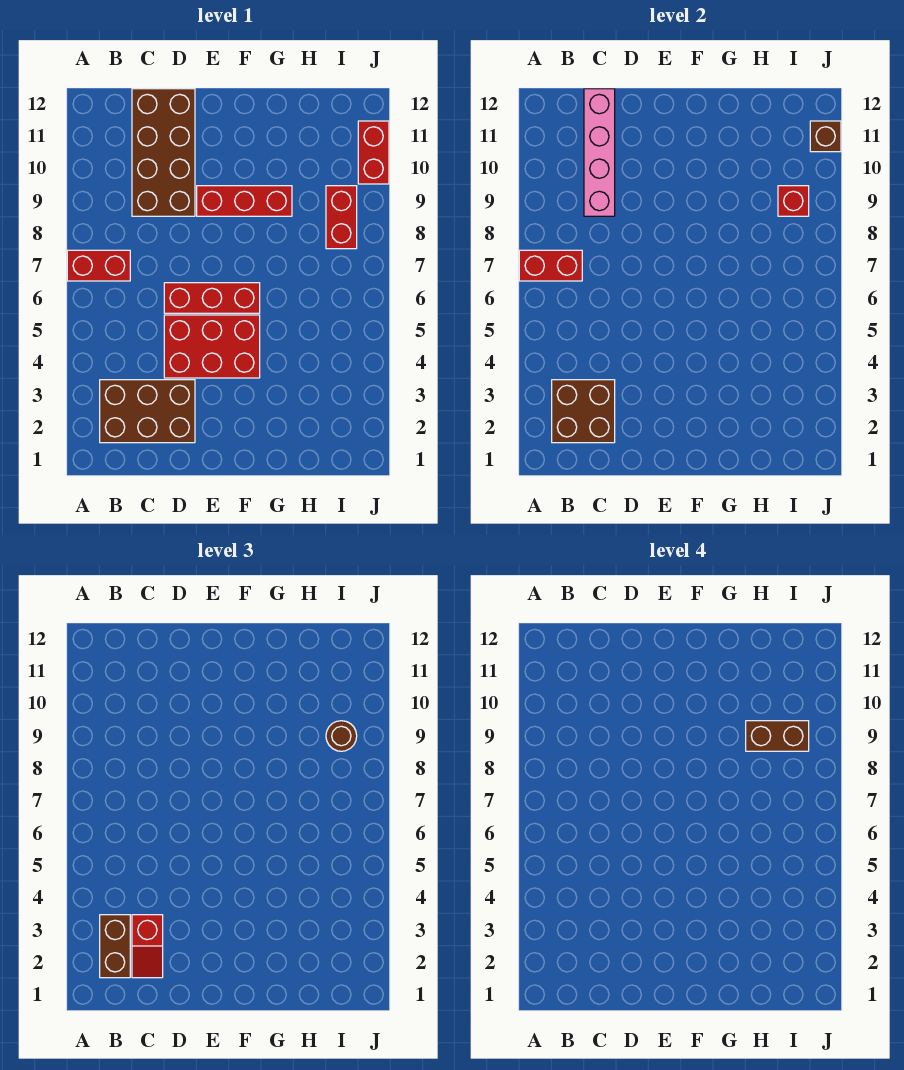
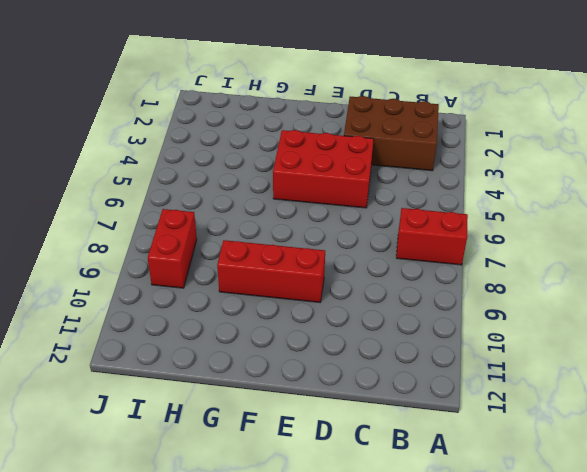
none -> brown brick C9:D12 level 1
none -> red brick D6:F6 level 1
none -> red brick J10:J11 level 1

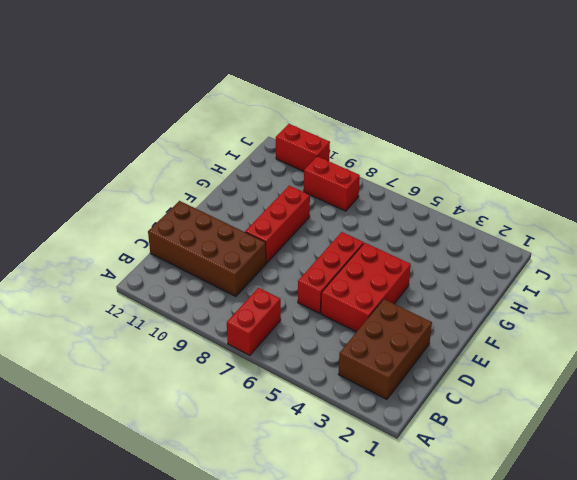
none -> red brick A7:B7 level 2
none -> brown brick B2:C3 level 2
none -> pink brick C9:C12 level 2

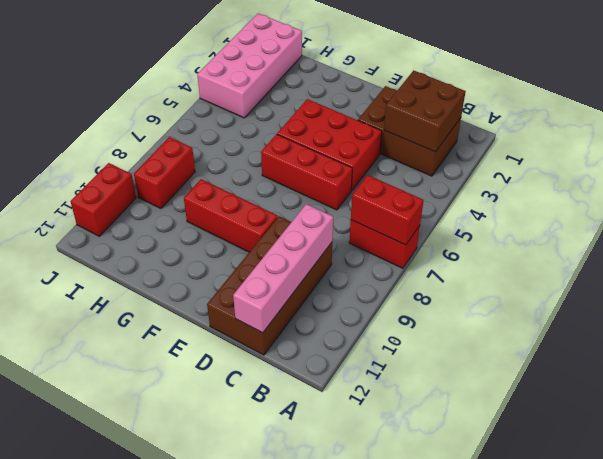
pink brick I1:J4 level 1 -> none
none -> red brick I9 level 2
none -> brown brick J11 level 2
none -> brown brick B2:B3 level 3

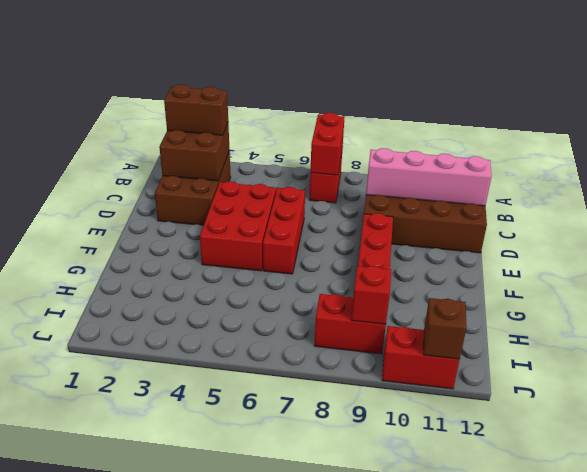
none -> red slope C2:C3 level 3 top 3
none -> brown round brick I9 level 3
none -> brown brick H9:I9 level 4

